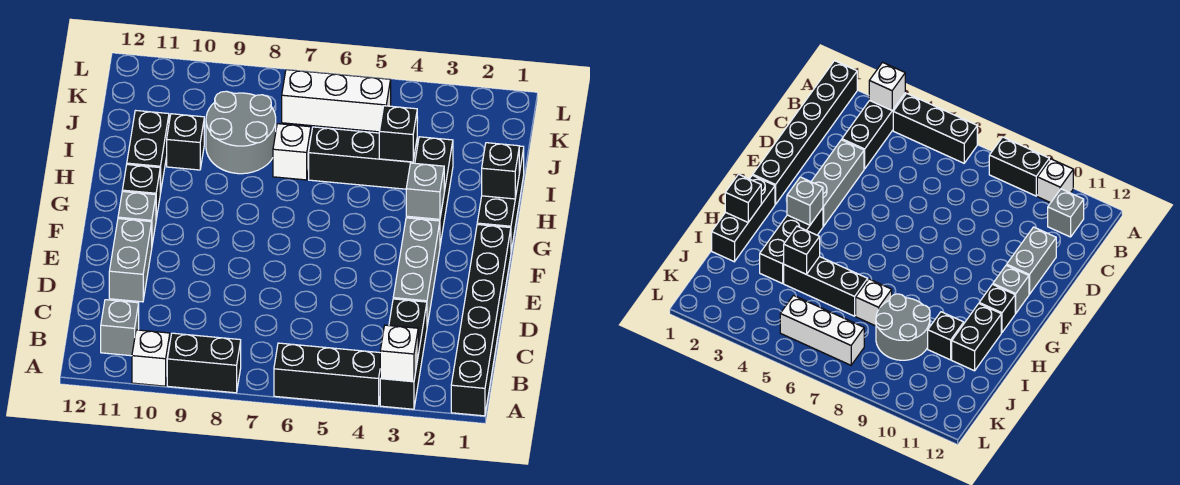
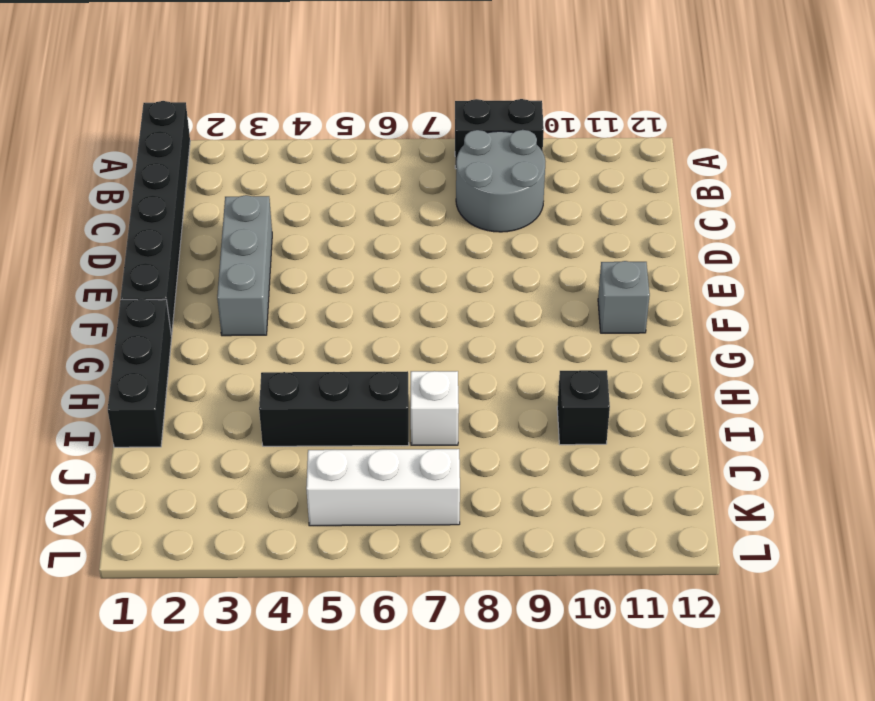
grey round brick B8:C9 level 1 -> grey round brick I8:J9 level 1
none -> black brick A3:C3 level 1
none -> black brick A4:A6 level 1
none -> white brick A10 level 1

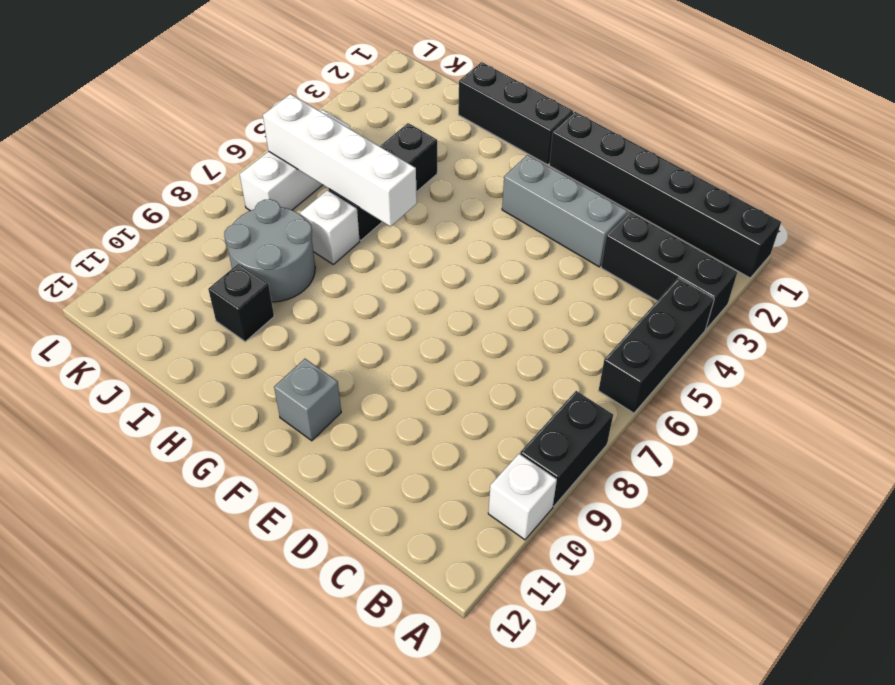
white brick H6:K6 level 2 -> none
none -> grey brick B11 level 1
none -> grey brick D11:E11 level 1
none -> black brick G3:I3 level 1

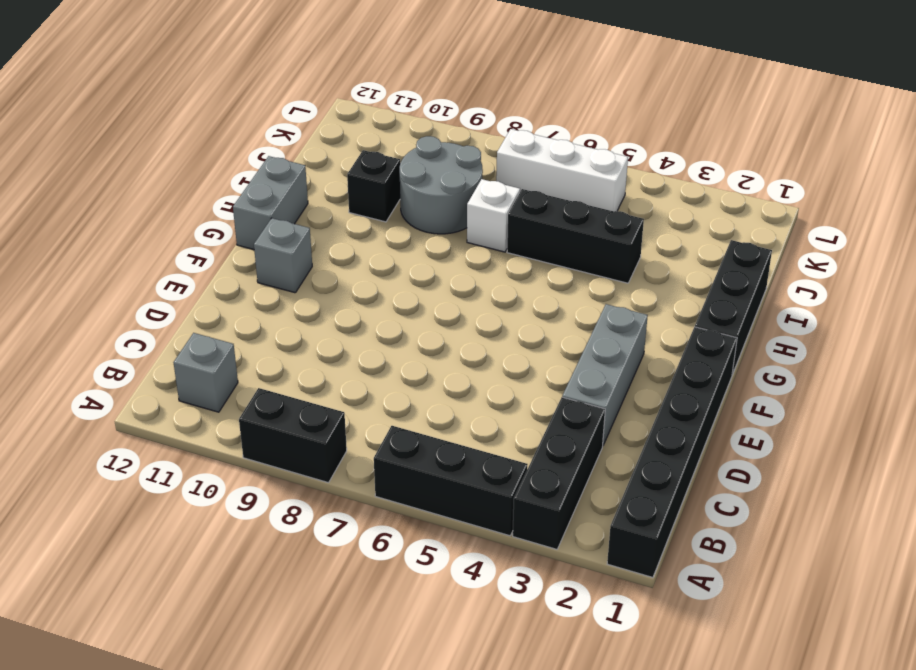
grey brick G12:H12 level 1 -> grey brick D11:E11 level 1
none -> white brick A10 level 1
none -> black brick G3:I3 level 1
none -> black brick G11 level 1

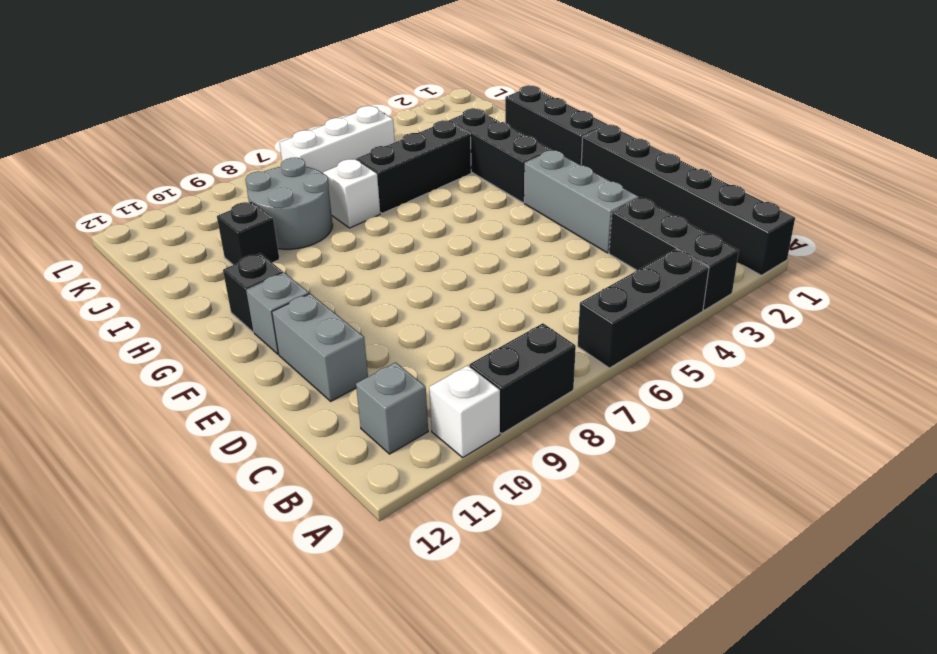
none -> black brick H11:I11 level 1
none -> white brick A3 level 2
none -> grey brick G3 level 2

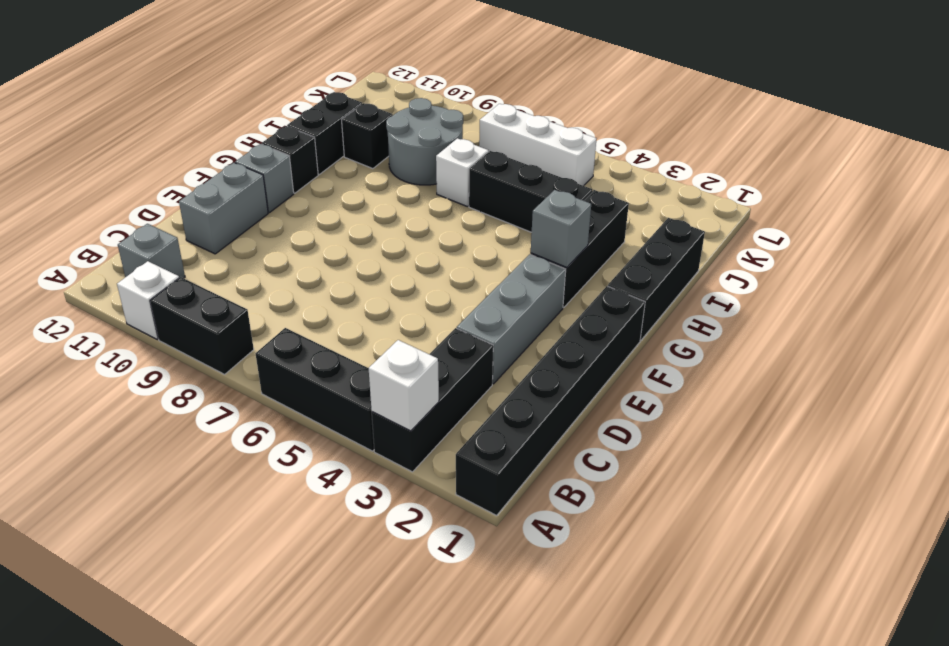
none -> black brick H1 level 2
none -> black brick I4 level 2

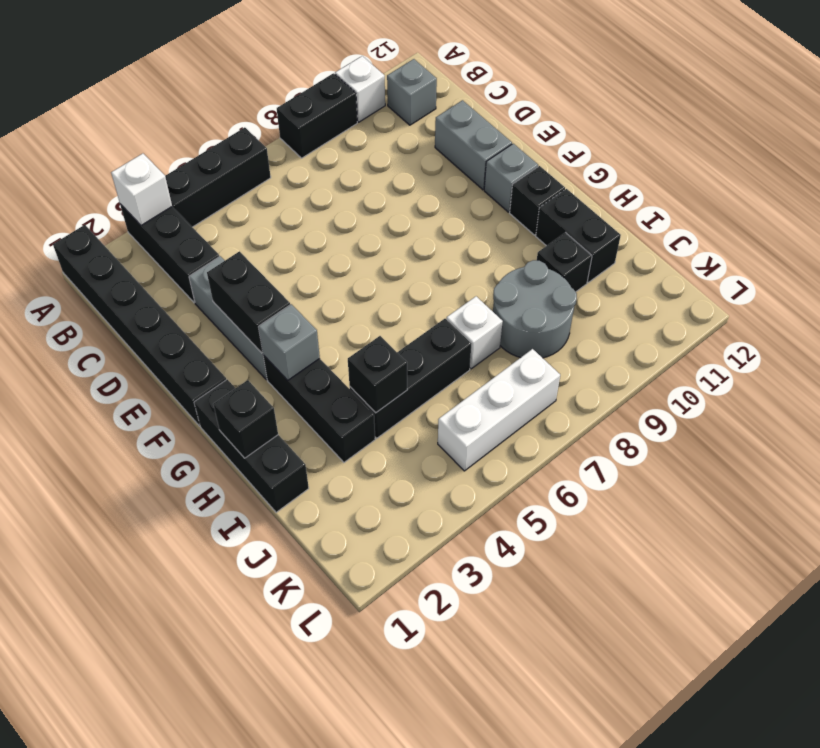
black brick E3:F3 level 2 -> none

